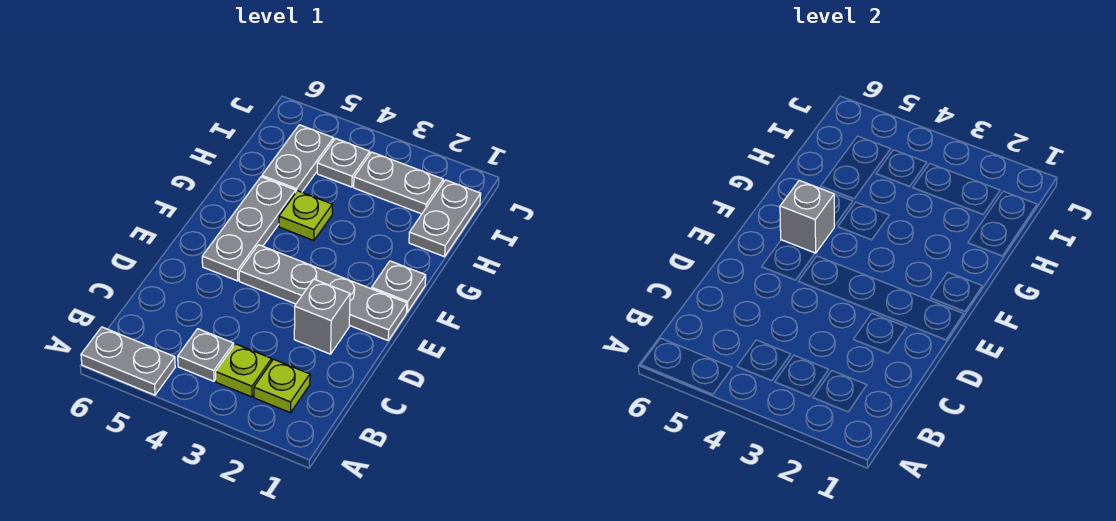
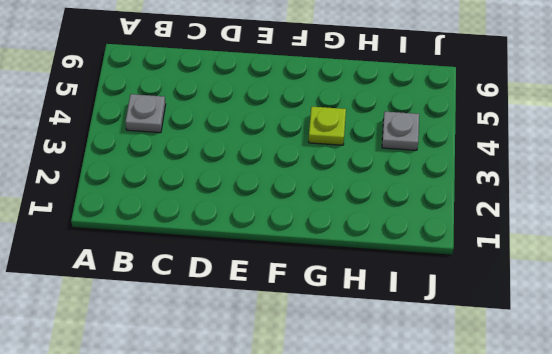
none -> grey plate A5:A6 level 1
none -> lime plate B2 level 1
none -> lime plate B3 level 1

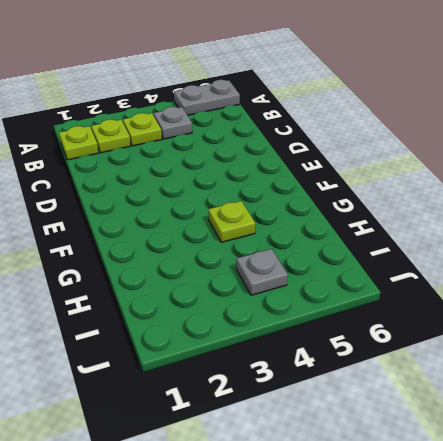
lime plate B1 level 1 -> none
none -> grey brick D2 level 1
none -> grey plate E1:E4 level 1
none -> grey plate E5:G5 level 1

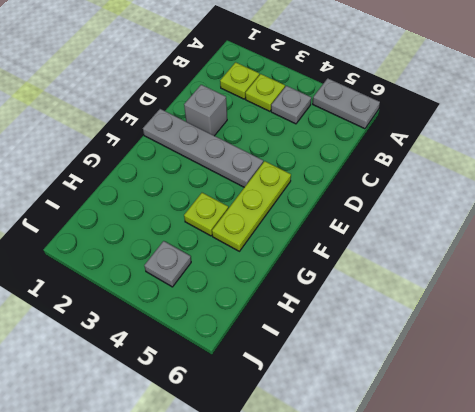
lime plate E5:G5 level 1 -> grey plate E5:G5 level 1
none -> grey plate F1 level 1
none -> grey plate H1:I1 level 1
none -> grey plate H5:I5 level 1

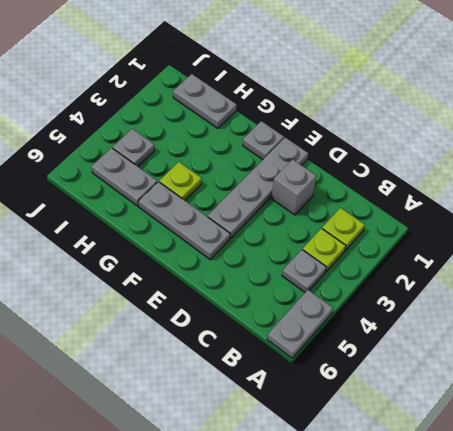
none -> grey plate I2:I3 level 1
none -> grey brick F5 level 2

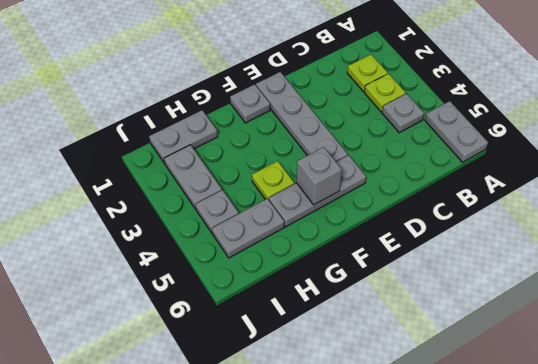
none -> grey brick D2 level 1

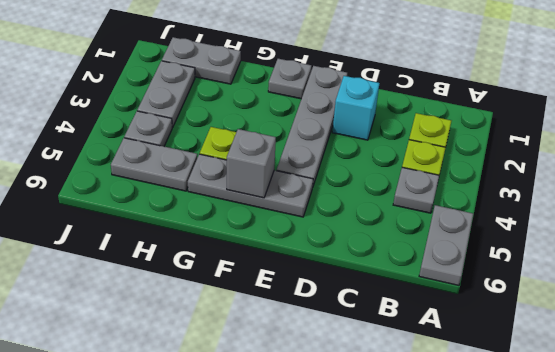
cyan brick D2 level 1 -> grey brick D2 level 1

